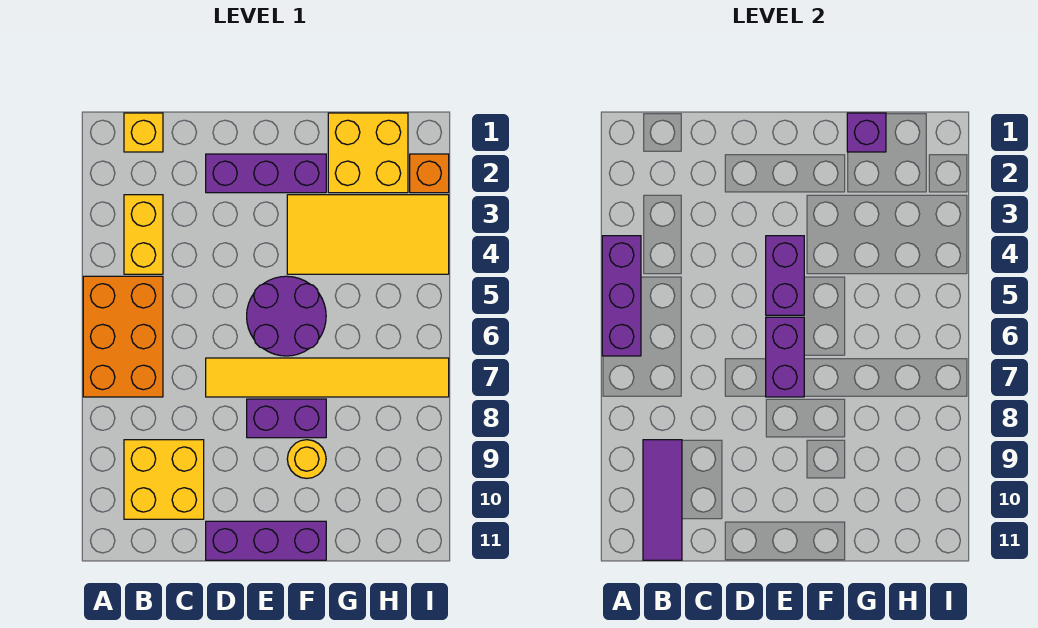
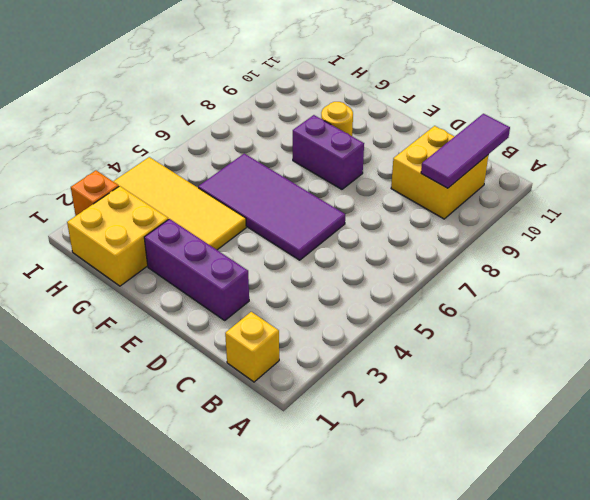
purple tile D5:G6 level 1 -> purple round brick E5:F6 level 1
none -> orange brick A5:B7 level 1
none -> yellow brick B3:B4 level 1
none -> yellow tile D7:I7 level 1

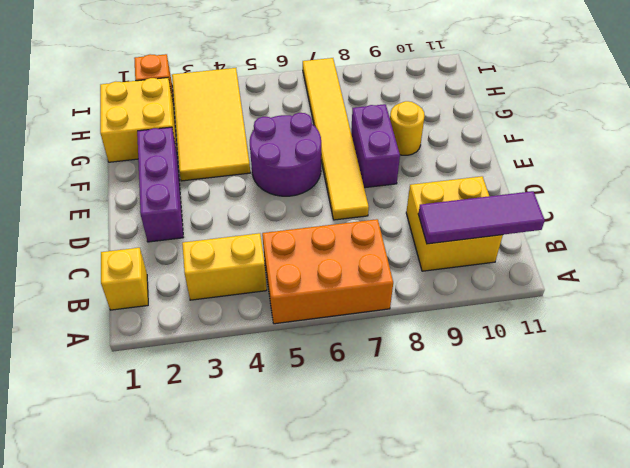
none -> purple brick D11:F11 level 1
none -> purple brick A4:A6 level 2
none -> purple brick E4:E5 level 2

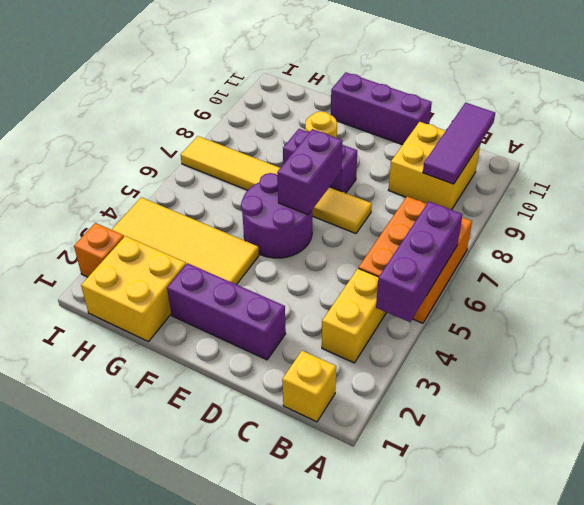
none -> purple brick E4:E5 level 2
none -> purple brick G1 level 2

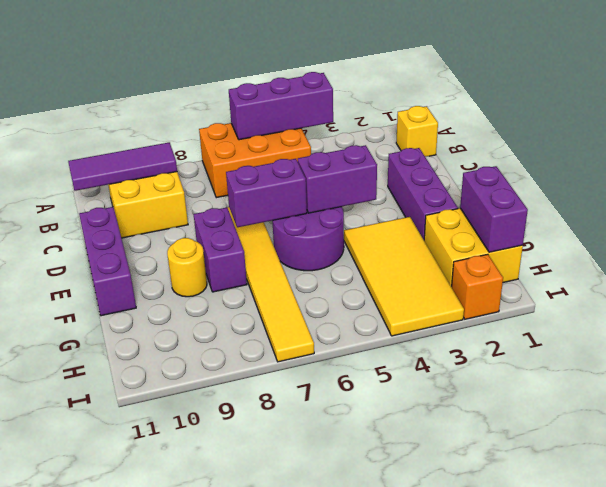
purple brick G1:H1 level 2 -> purple brick G1 level 2
none -> yellow brick B3:B4 level 1

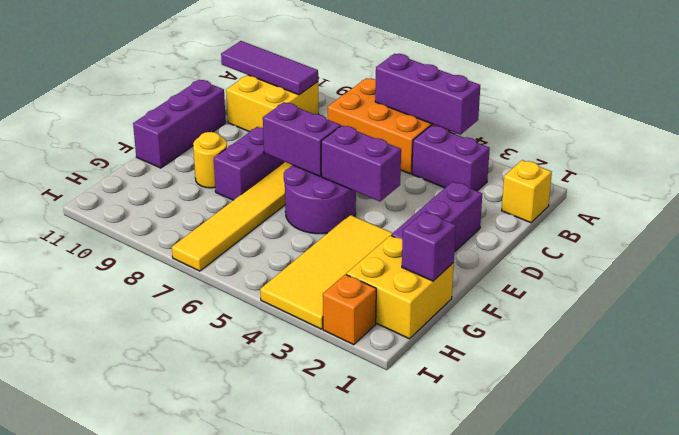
purple brick B3:B4 level 1 -> yellow brick B3:B4 level 1

